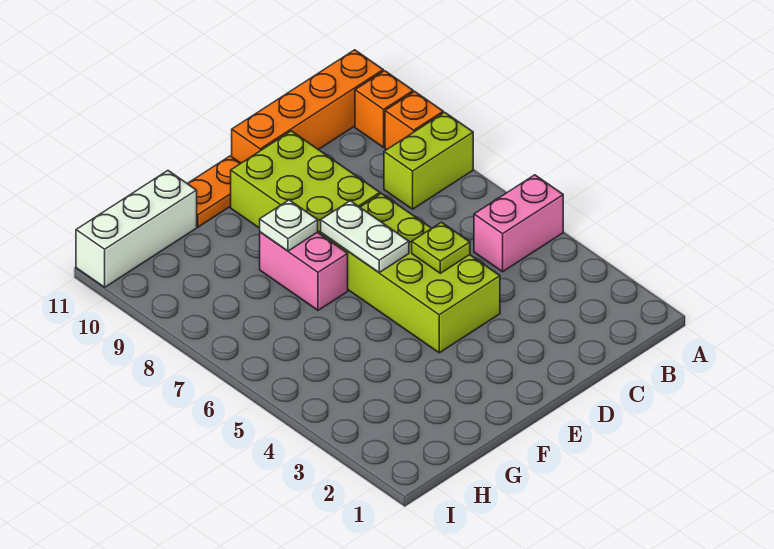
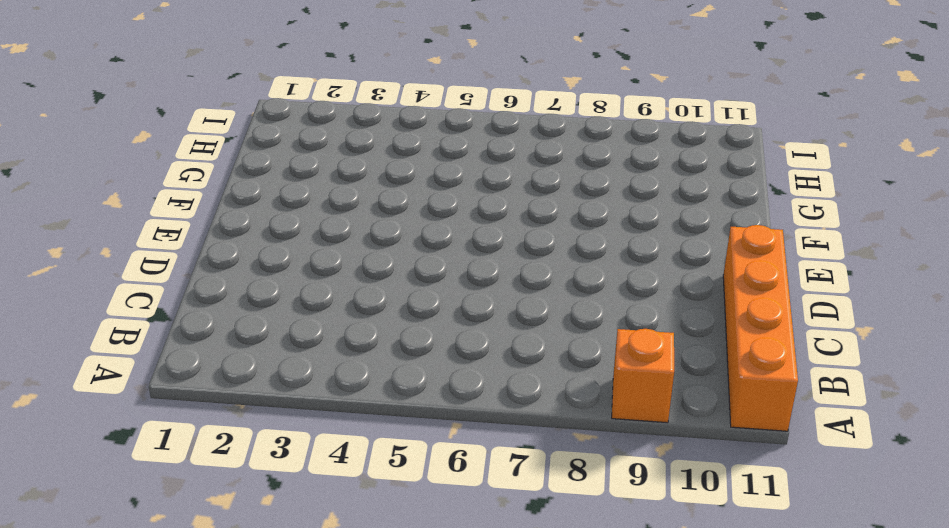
none -> pink brick A5:B5 level 1
none -> lime brick A8:B8 level 1
none -> orange brick A10 level 1

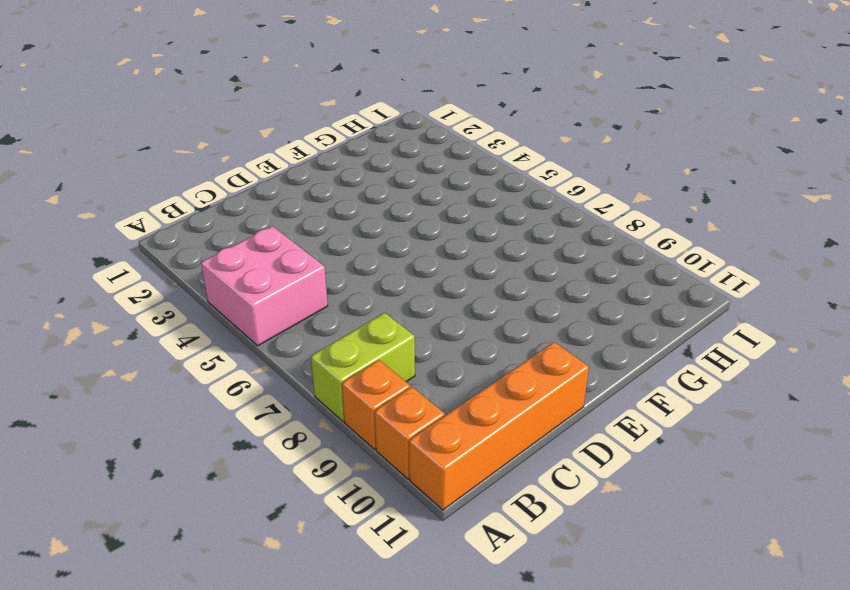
pink brick A4:B5 level 1 -> pink brick A5:B5 level 1
none -> lime brick D4:E7 level 1
none -> lime brick D8:E10 level 1
none -> orange plate E11:F11 level 1

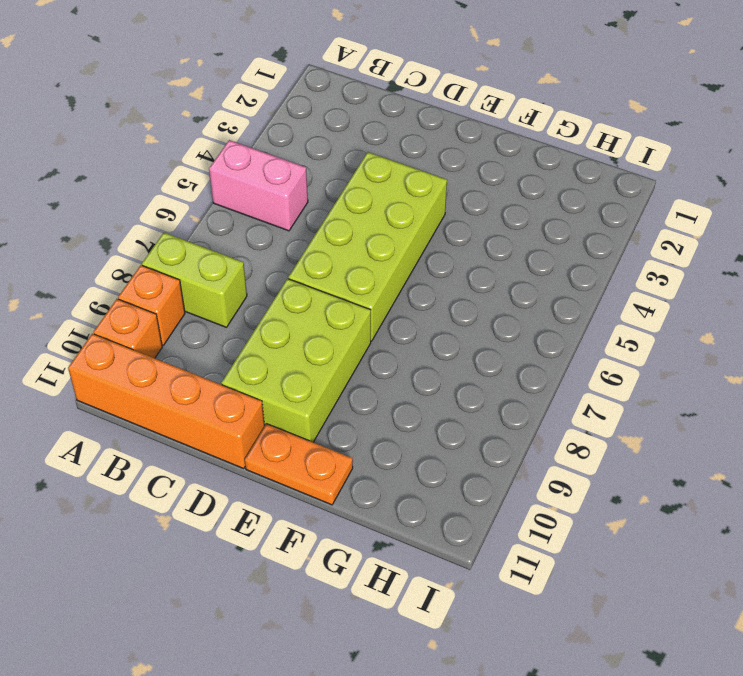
none -> pink brick F7:F8 level 1
none -> white brick G11:I11 level 1
none -> lime plate D5 level 2

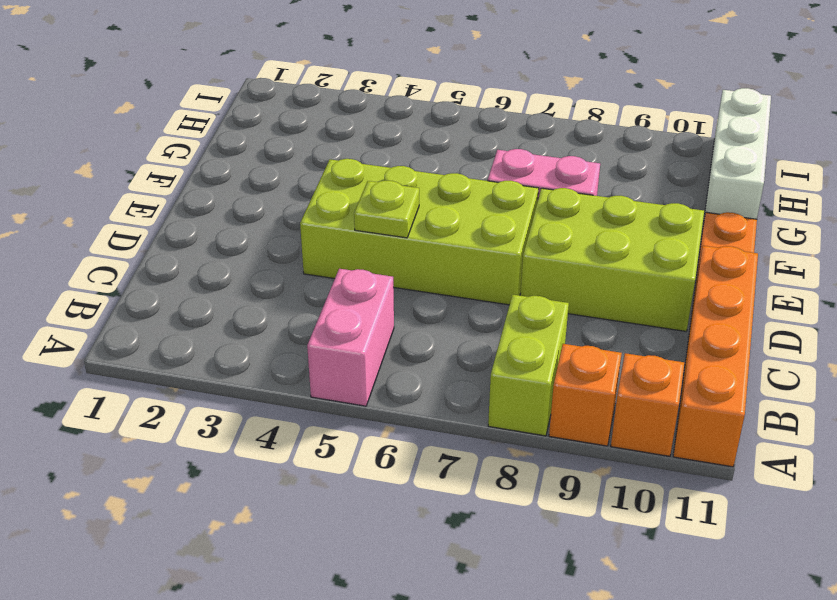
none -> white plate E6:E7 level 2
none -> white plate F8 level 2

